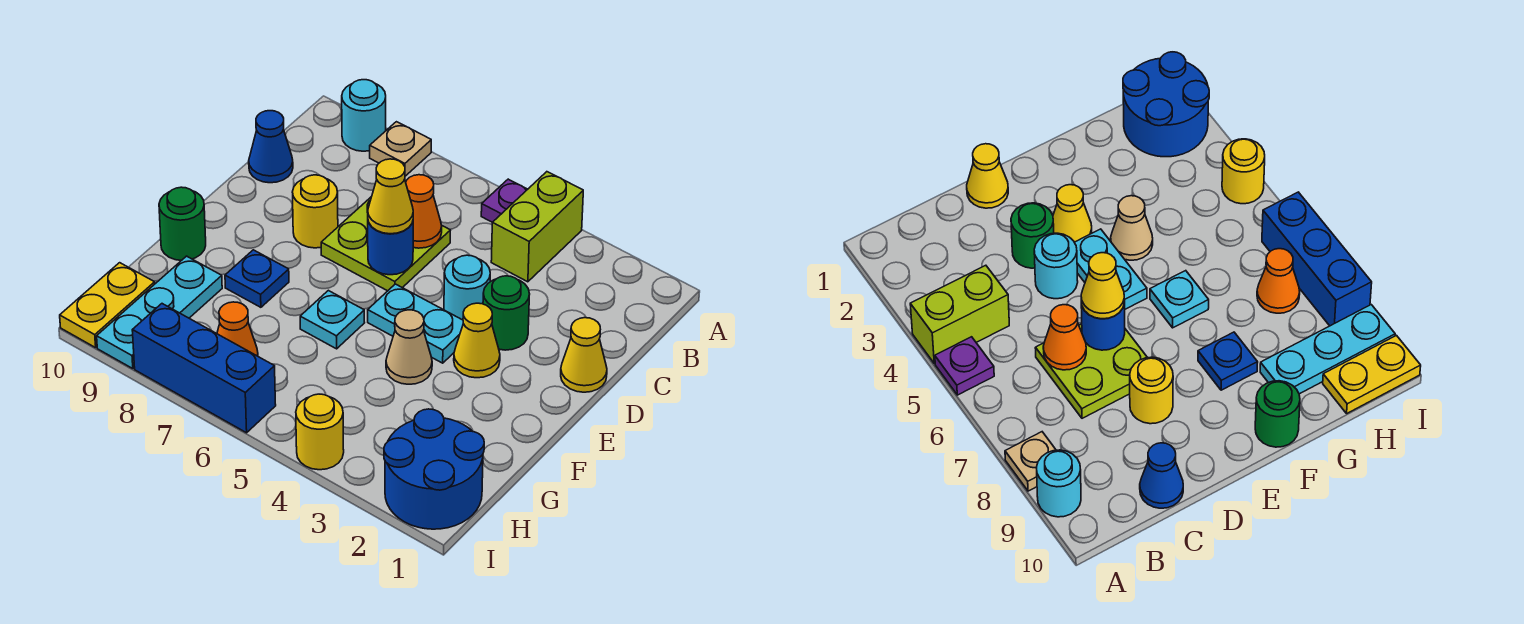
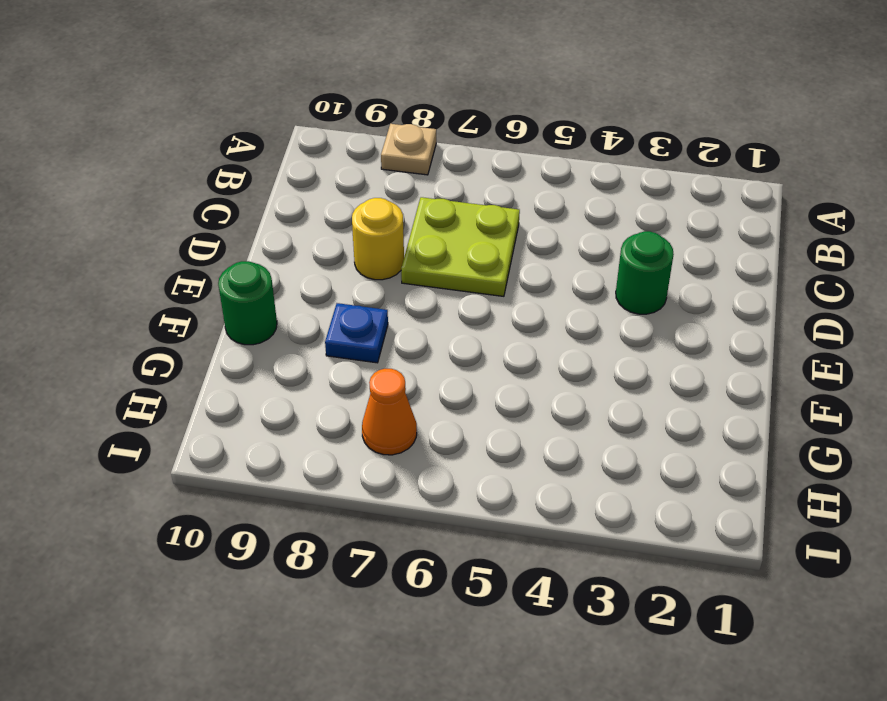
none -> lime brick A4:B4 level 1
none -> purple plate A5 level 1
none -> cyan round brick A9 level 1

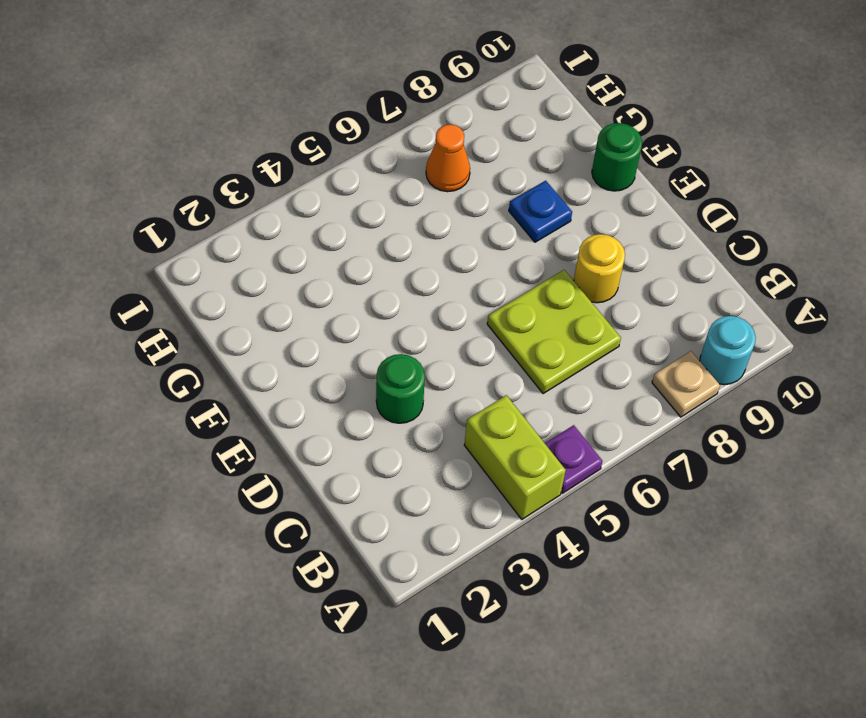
none -> blue cone C10 level 1
none -> yellow cone D1 level 1
none -> cyan round brick D4 level 1

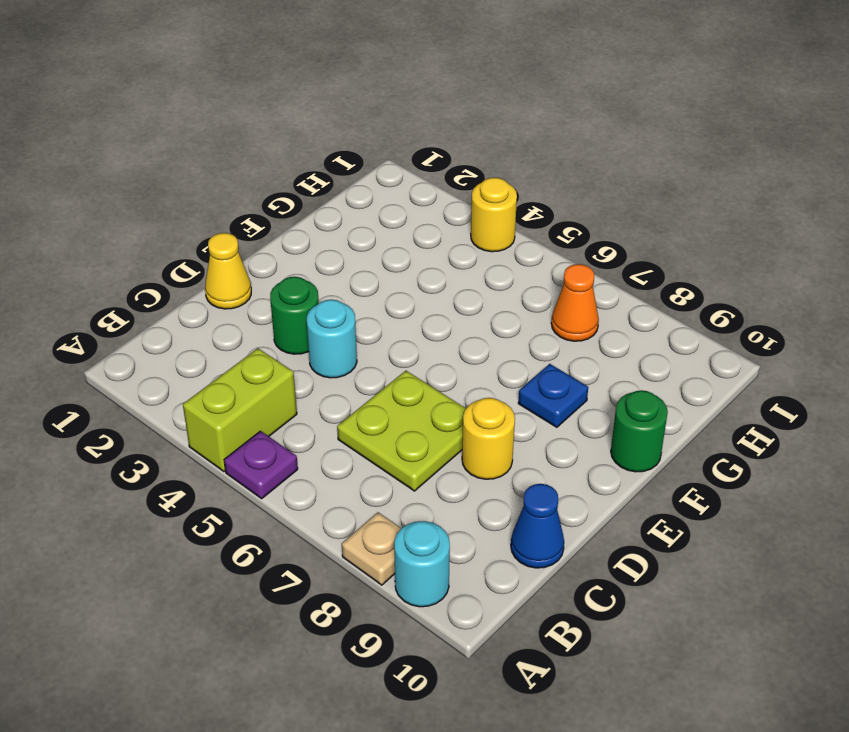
none -> yellow cone E3 level 1
none -> cyan plate E4:E5 level 1
none -> tan cone F4 level 1

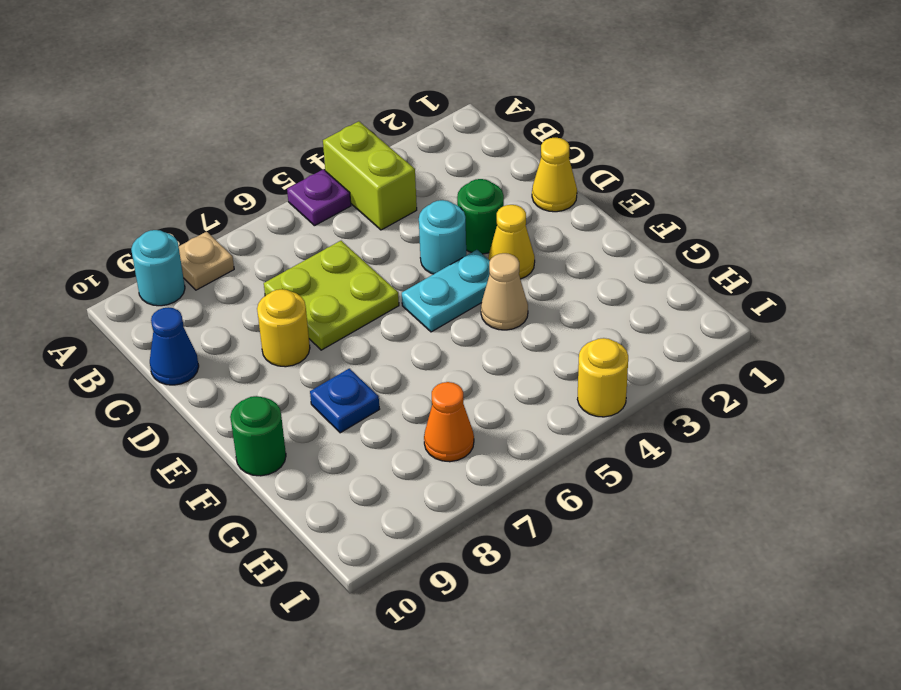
none -> cyan plate F6 level 1
none -> cyan plate G9:I9 level 1
none -> blue round brick H1:I2 level 1

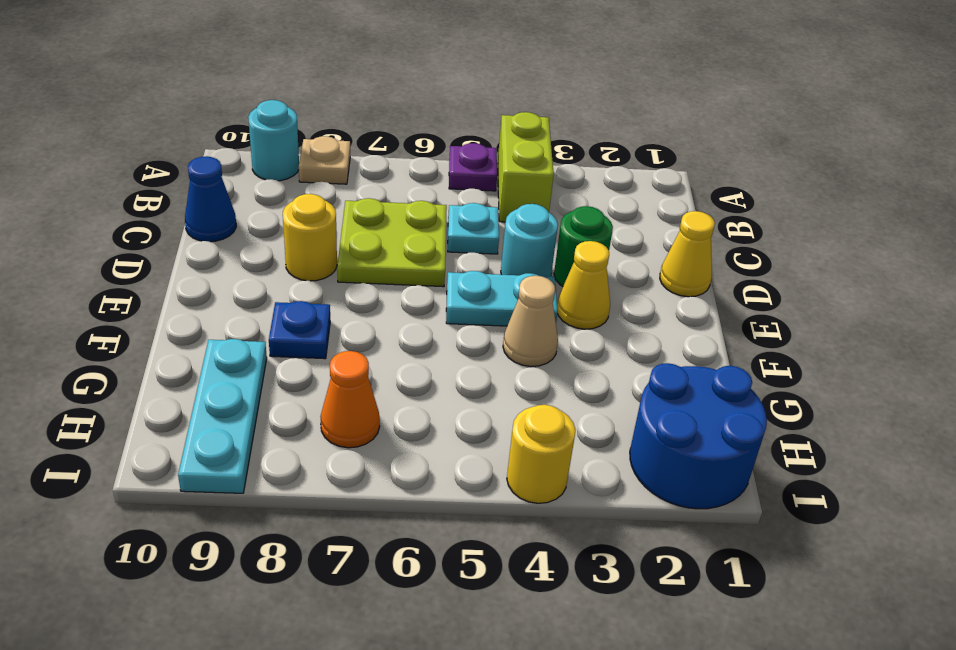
cyan plate C5 level 1 -> cyan plate F6 level 1
none -> green round brick F10 level 1
none -> yellow plate H10:I10 level 1
none -> blue brick I6:I8 level 1

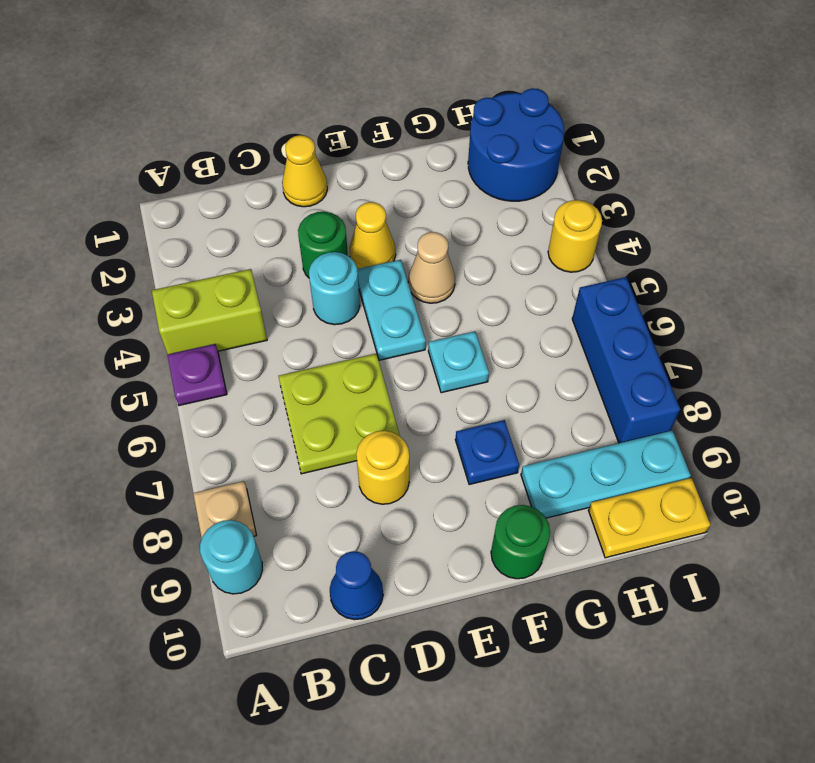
none -> orange cone H7 level 1
none -> orange cone C6 level 2
none -> blue round brick D6 level 2

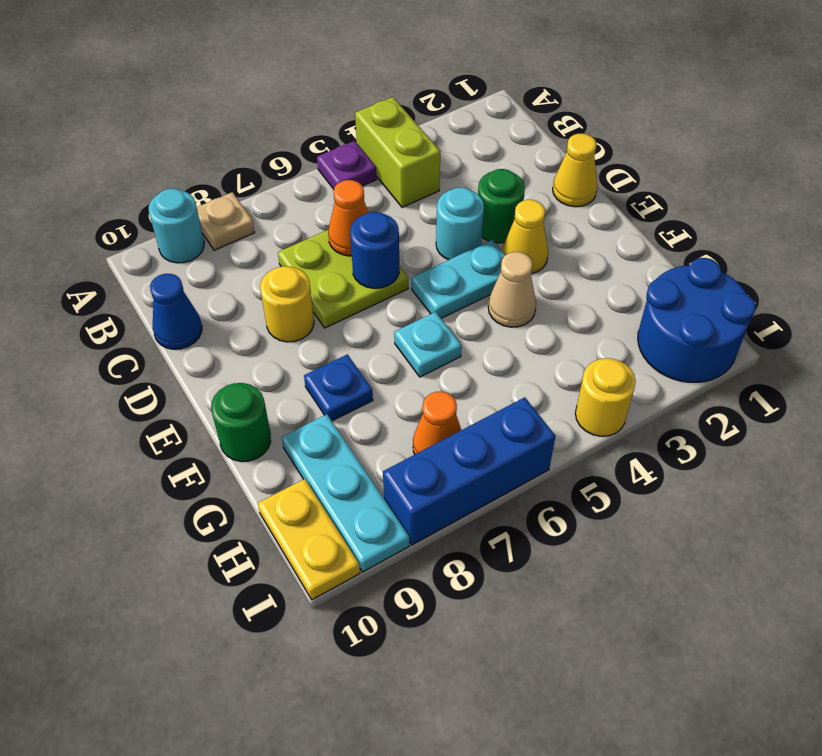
none -> yellow cone D6 level 3

